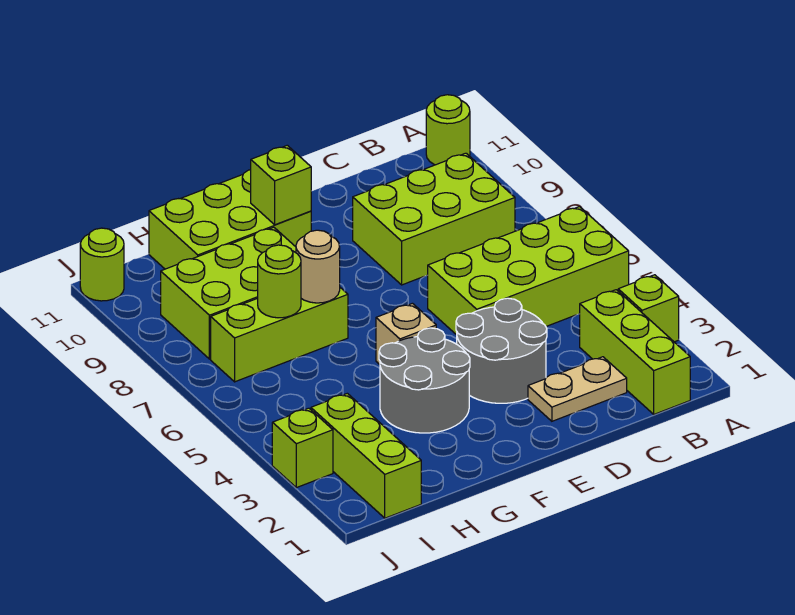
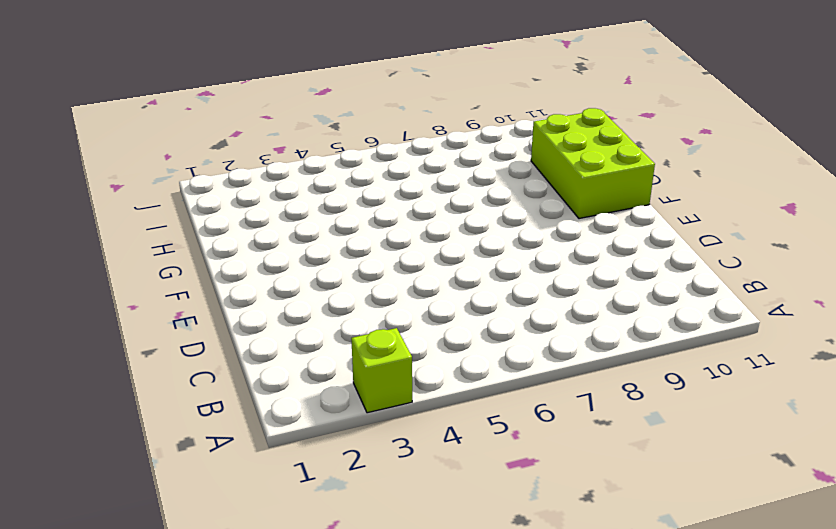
none -> lime brick A5:D6 level 1
none -> lime round brick A11 level 1
none -> lime brick B1:B3 level 1

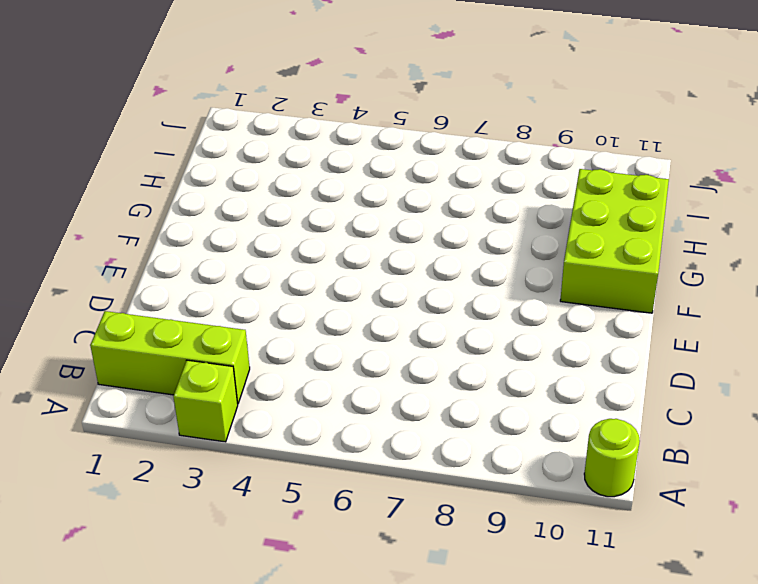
none -> lime brick A5:D6 level 1
none -> lime brick B8:D9 level 1
none -> tan plate C2:D2 level 1

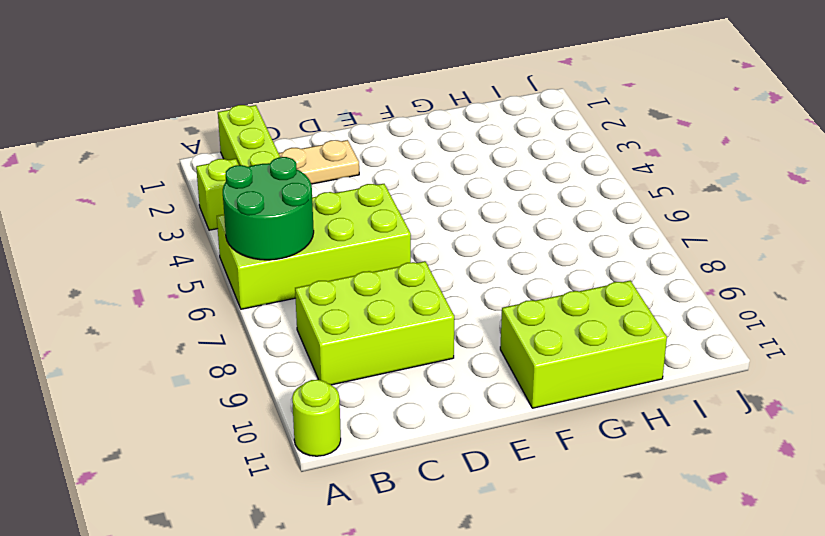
green round brick A5:B6 level 2 -> none
none -> grey round brick D3:E4 level 1
none -> grey round brick F3:G4 level 1
none -> tan brick F5 level 1

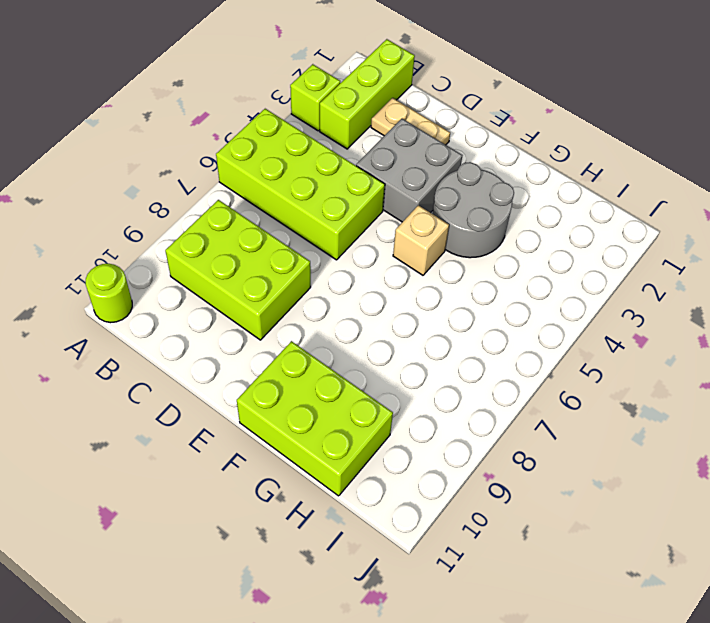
grey brick D3:E4 level 1 -> grey round brick D3:E4 level 1
none -> lime brick G7:I7 level 1
none -> lime brick G8:I9 level 1
none -> lime brick I1:I3 level 1

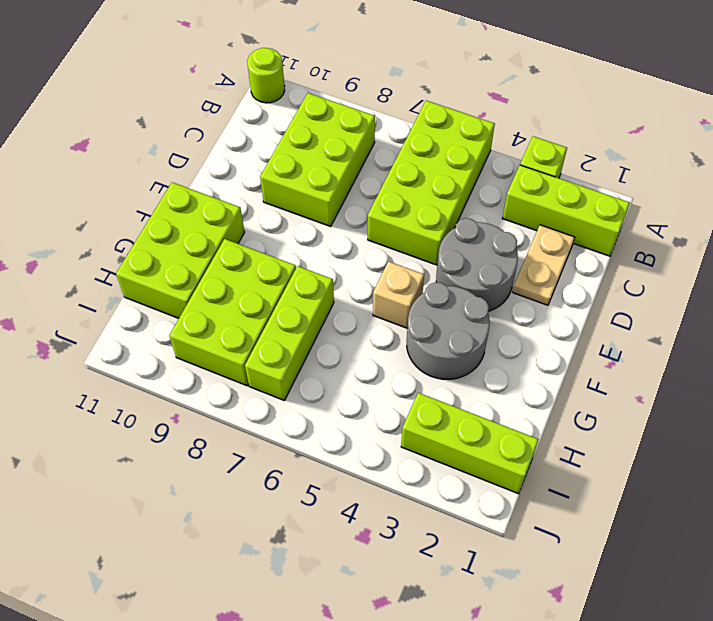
none -> lime brick J3 level 1
none -> lime round brick J11 level 1
none -> lime brick F10 level 2

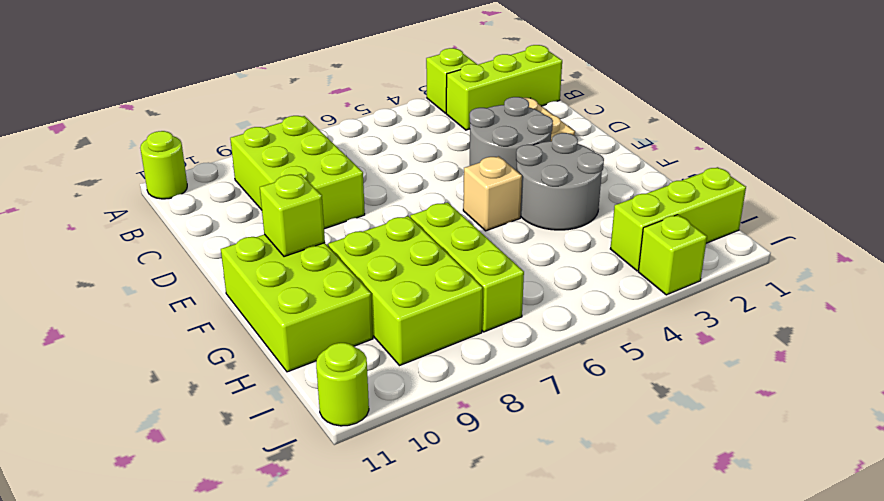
none -> lime brick A5:D6 level 1
none -> tan round brick G7 level 2
none -> lime round brick H7 level 2

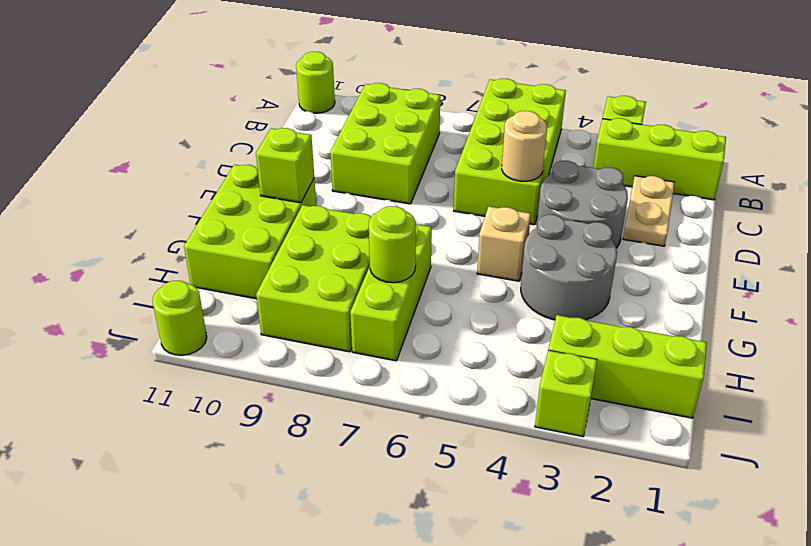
tan round brick D5 level 2 -> tan round brick G7 level 2

